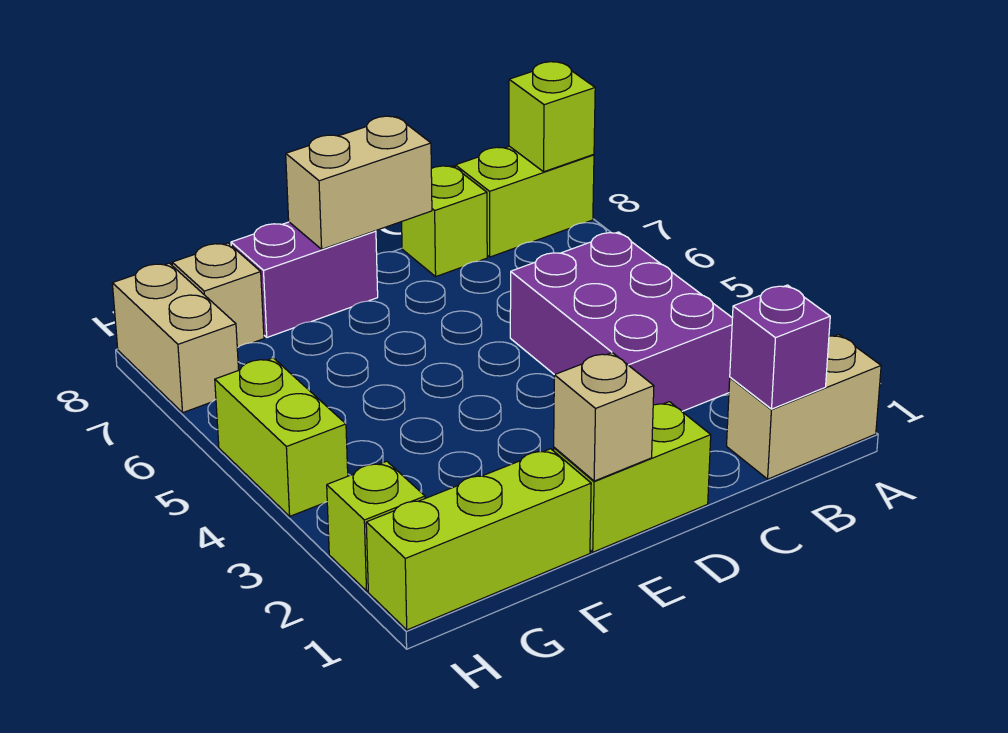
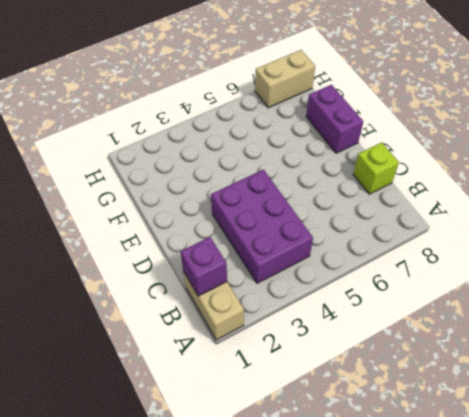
purple brick B3:D4 level 1 -> purple brick B3:C5 level 1
none -> lime brick A8:B8 level 1
none -> lime brick D1:E1 level 1
none -> lime brick F1:H1 level 1

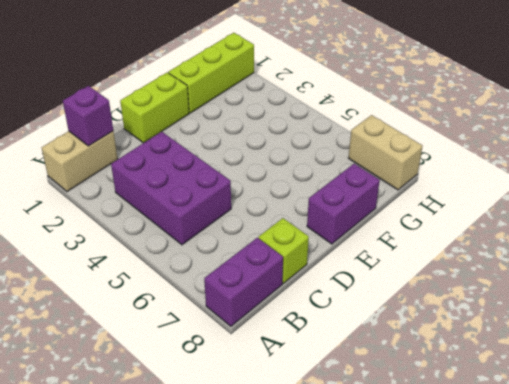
purple brick A8:B8 level 1 -> lime brick A8:B8 level 1
none -> tan brick G8 level 1
none -> lime brick H2 level 1
none -> lime brick H4:H5 level 1

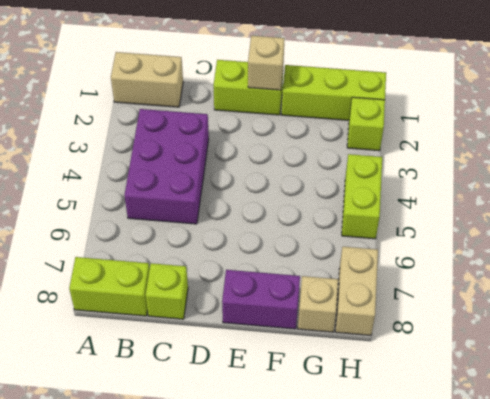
none -> lime brick A8 level 2
none -> purple brick B1 level 2
none -> tan brick D8:E8 level 2

